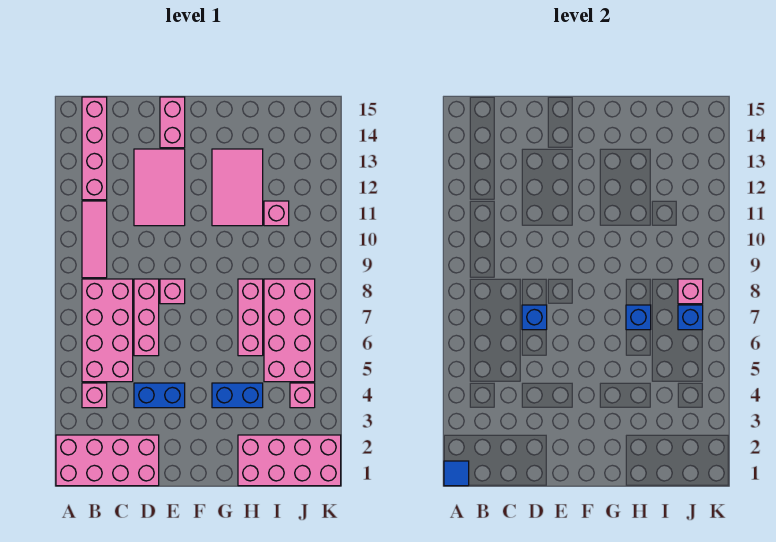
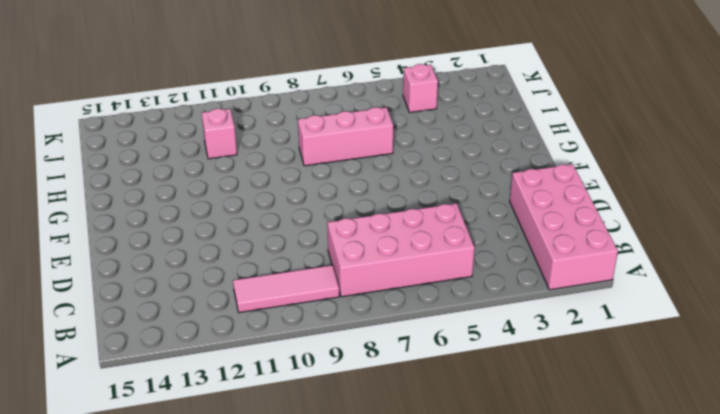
none -> pink brick B4 level 1
none -> pink brick B12:B15 level 1
none -> blue brick D4:E4 level 1

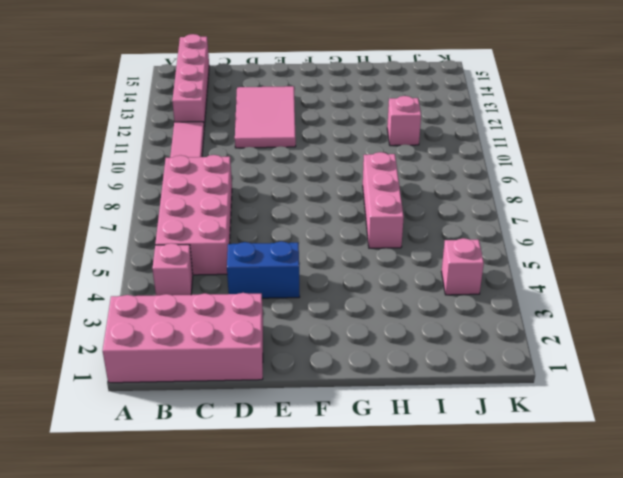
none -> pink brick D6:D8 level 1
none -> pink brick E8 level 1
none -> pink brick E14:E15 level 1

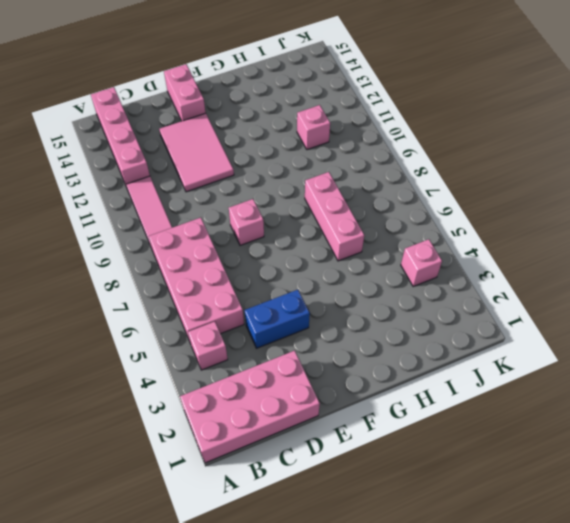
none -> pink brick D6:D8 level 1
none -> blue brick G4:H4 level 1
none -> pink tile G11:H13 level 1

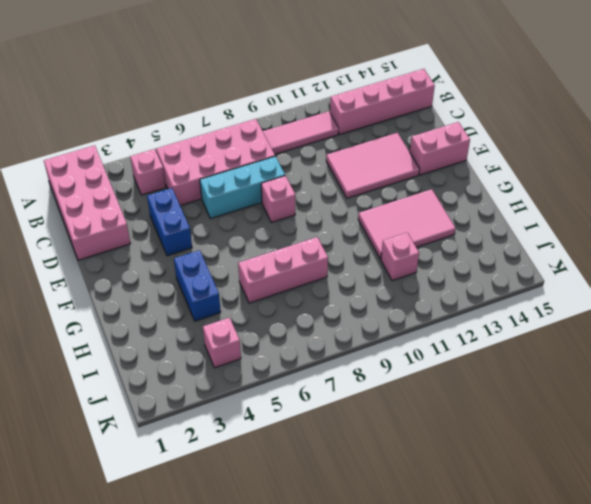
cyan brick D6:D8 level 1 -> pink brick D6:D8 level 1
none -> pink brick H1:K2 level 1
none -> pink brick I5:J8 level 1
none -> blue tile A1 level 2

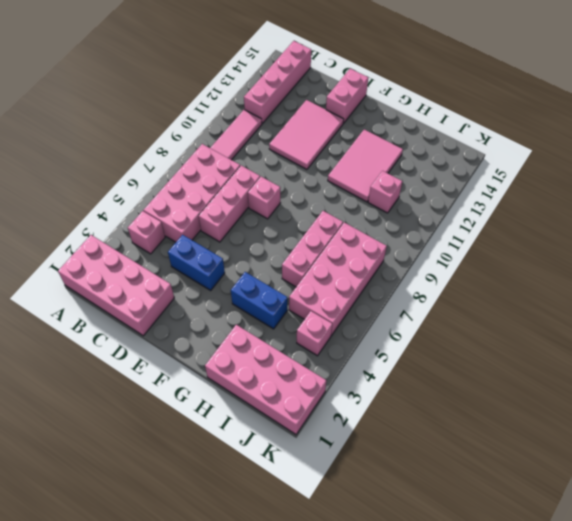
none -> blue tile A1 level 2
none -> blue brick D7 level 2
none -> blue brick H7 level 2

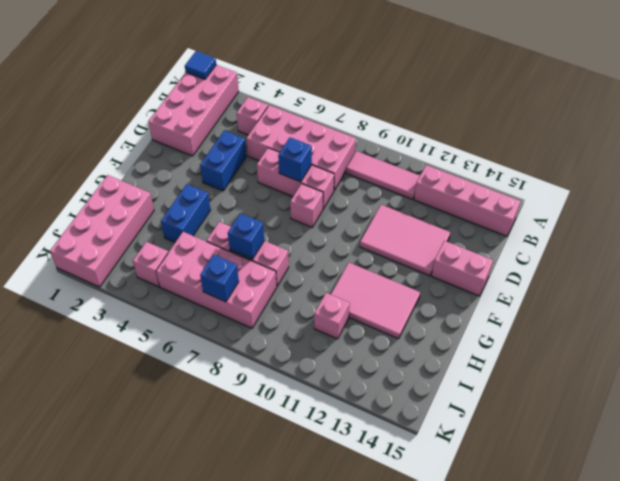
none -> pink brick J8 level 2

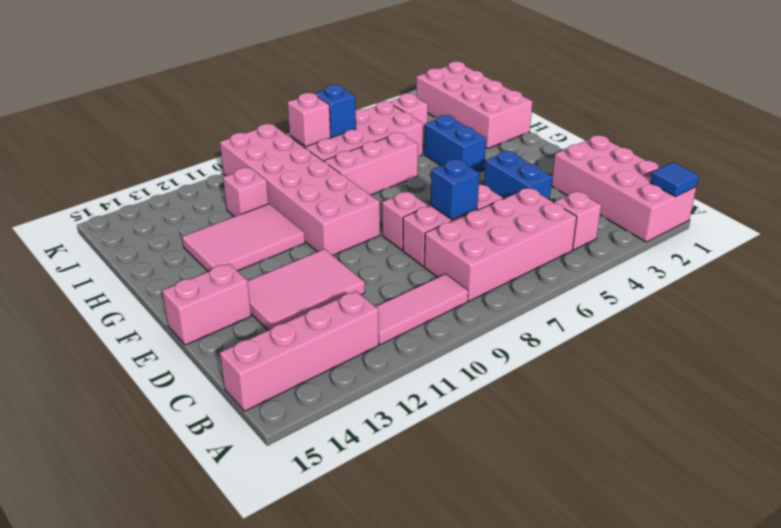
pink brick F9:K10 level 1 -> none
none -> blue brick H7 level 2

